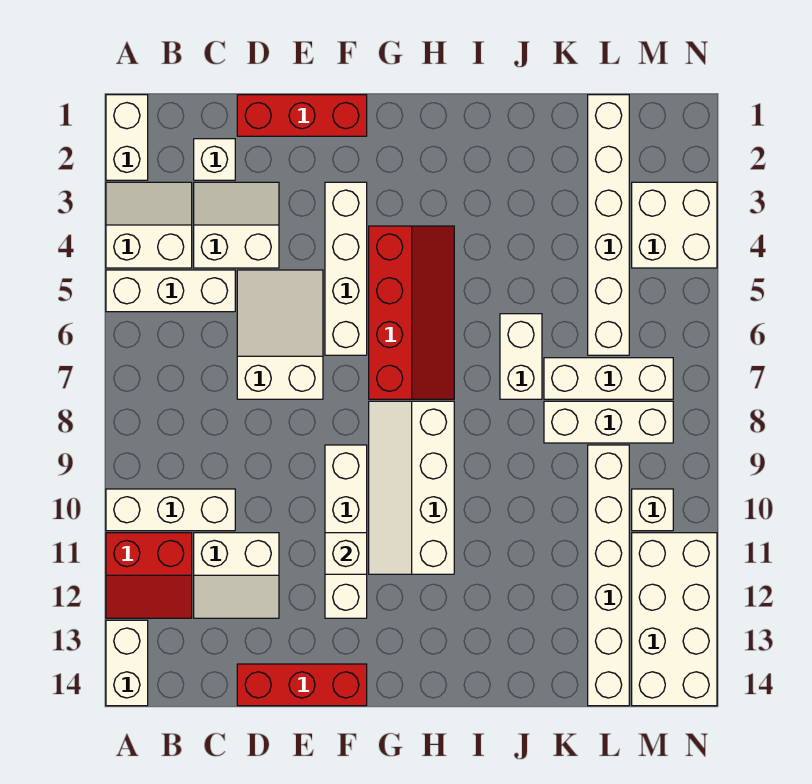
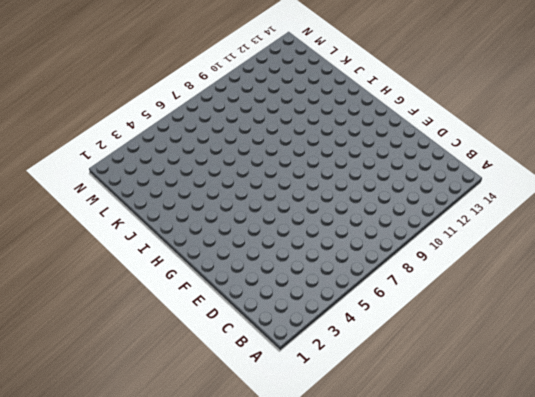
none -> white brick A1:A2 level 1
none -> white slope A3:B4 level 1 top 4
none -> white brick A5:C5 level 1

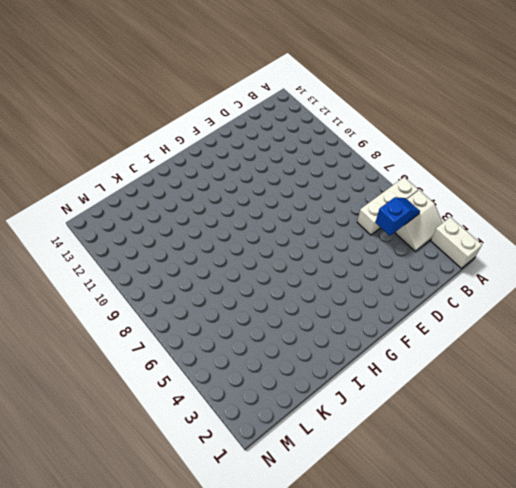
blue slope B4:C4 level 2 top C -> none
none -> white brick A10:C10 level 1
none -> red slope A11:B12 level 1 top 11
none -> white brick A13:A14 level 1

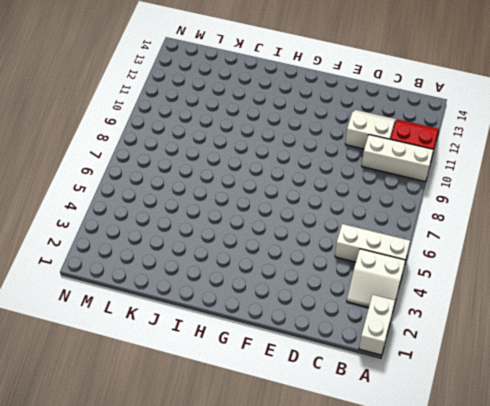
none -> white brick A13:A14 level 1
none -> white brick C2 level 1
none -> white slope C3:D4 level 1 top 4

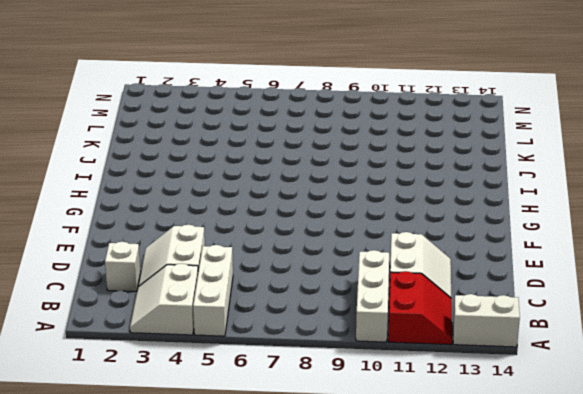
none -> white brick A1:A2 level 1
none -> red brick D1:F1 level 1
none -> white slope D5:E7 level 1 top 7

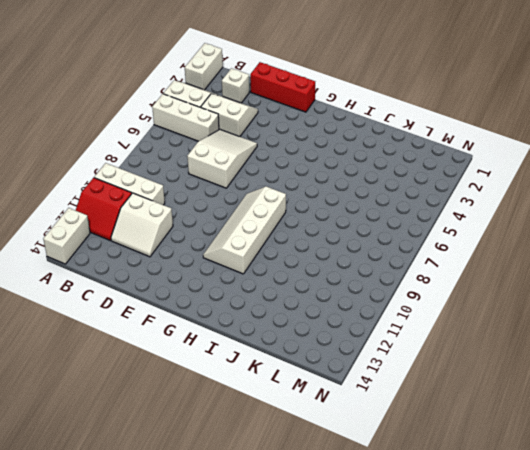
none -> red brick D14:F14 level 1
none -> white brick F3:F6 level 1
none -> white brick F9:F12 level 1

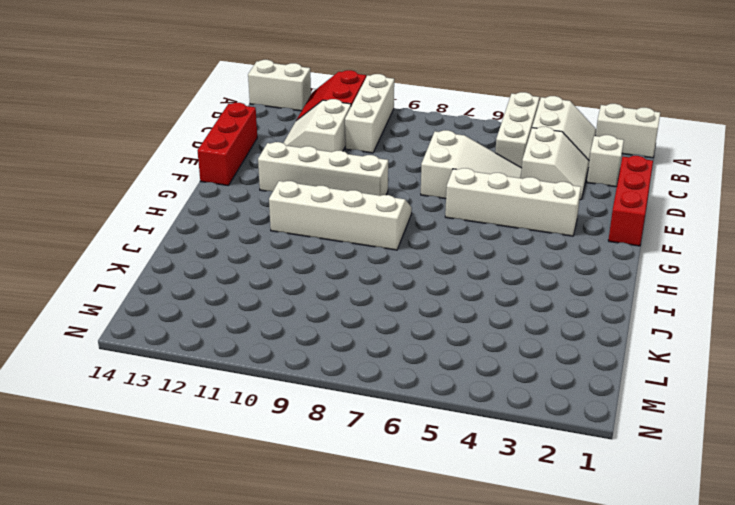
none -> red slope G4:H7 level 1 top G
none -> white brick J6:J7 level 1
none -> white brick K7:M7 level 1

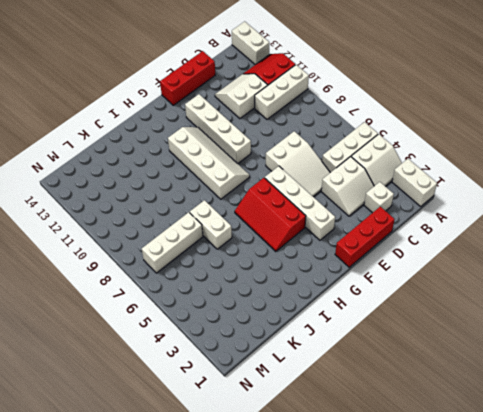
red slope G4:H6 level 1 top G -> red slope G4:H7 level 1 top G
none -> white brick K8:M8 level 1
none -> white brick L1:L6 level 1
none -> white brick L9:L14 level 1

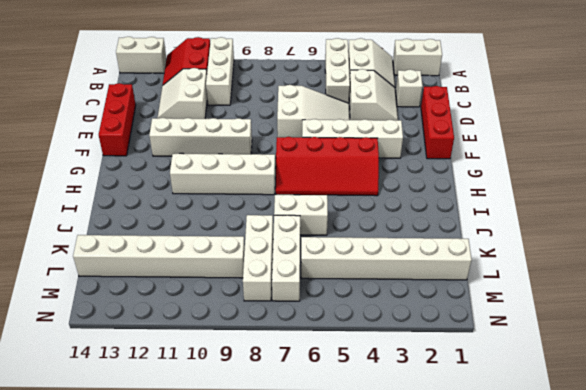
none -> white brick M3:N4 level 1
none -> white brick M10 level 1
none -> white brick M11:N14 level 1

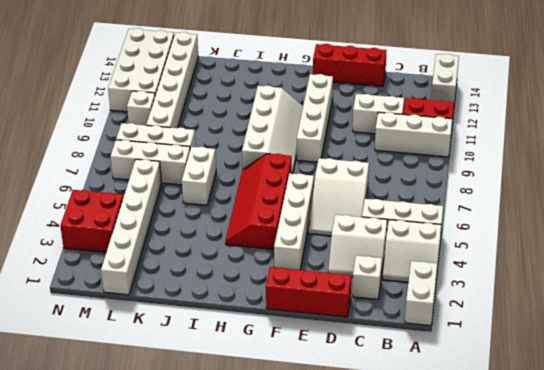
red brick M3:N4 level 1 -> white brick M3:N4 level 1
none -> white brick F11 level 2

